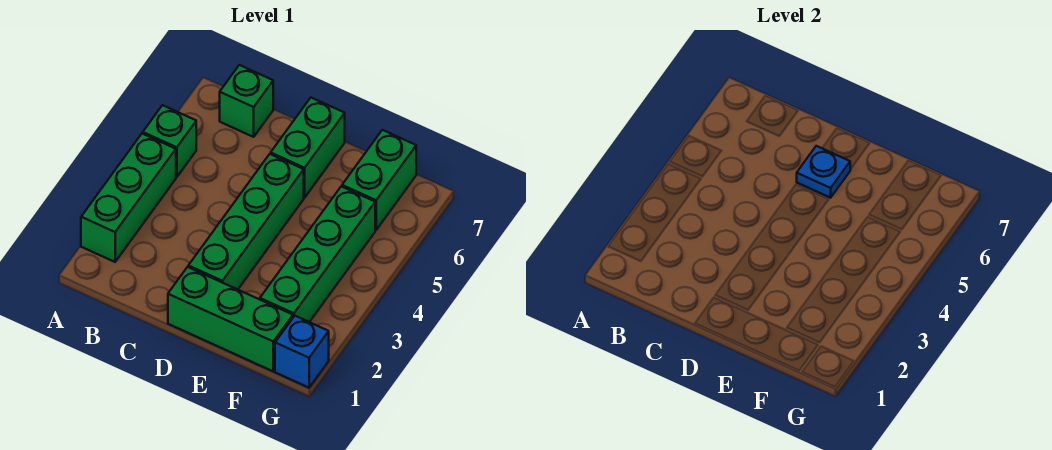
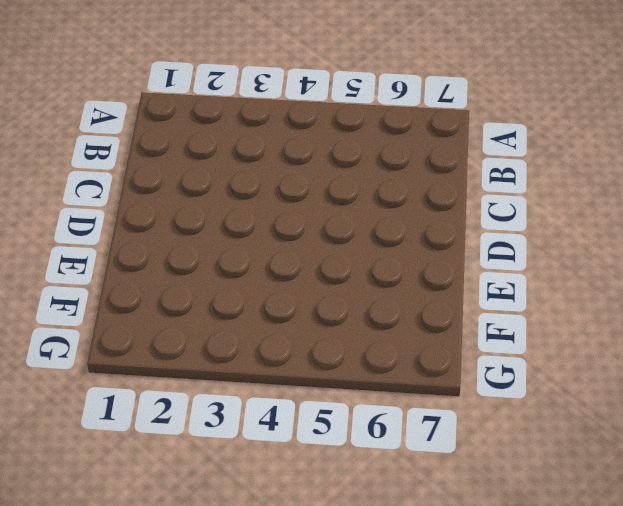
none -> green brick A2:A4 level 1
none -> green brick A5 level 1

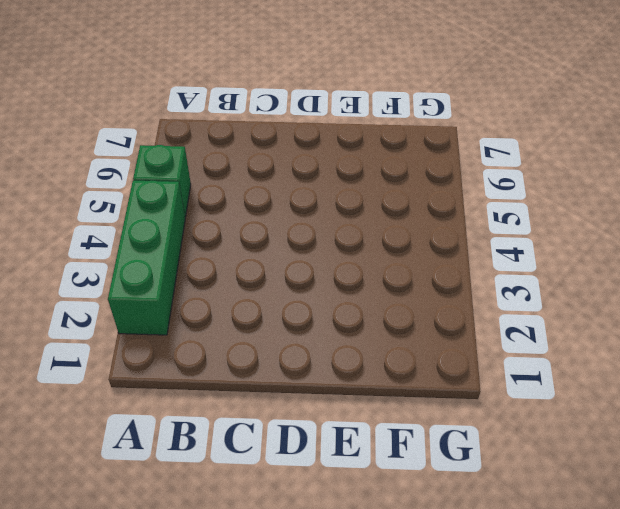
none -> green brick B7 level 1
none -> green brick D1:F1 level 1

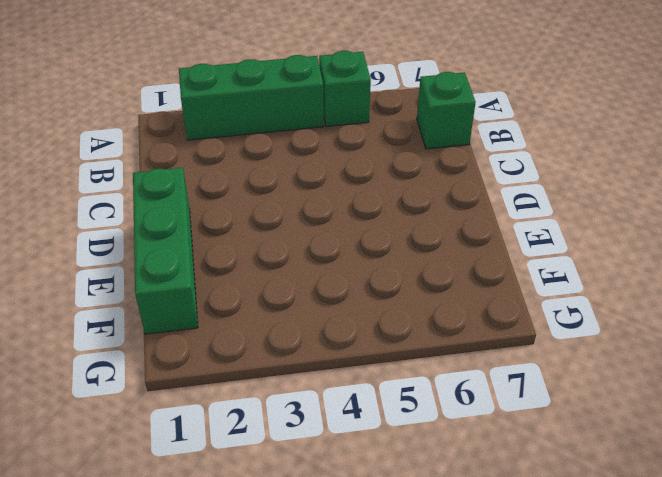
none -> green brick D2:D5 level 1
none -> green brick D6:D7 level 1

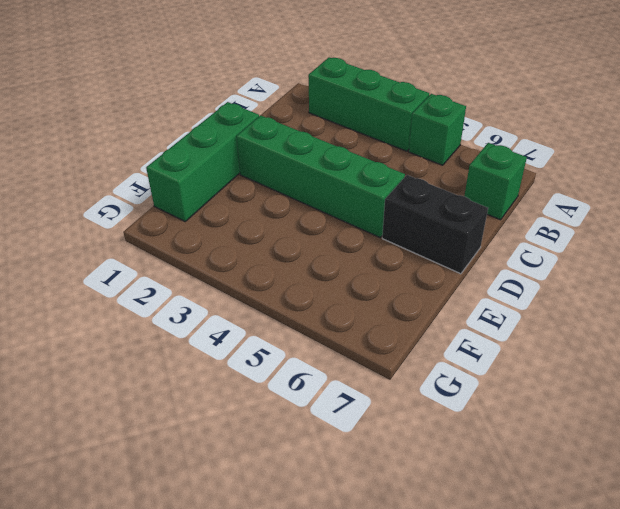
black brick D6:D7 level 1 -> green brick D6:D7 level 1
none -> green brick F2:F5 level 1
none -> green brick F6:F7 level 1

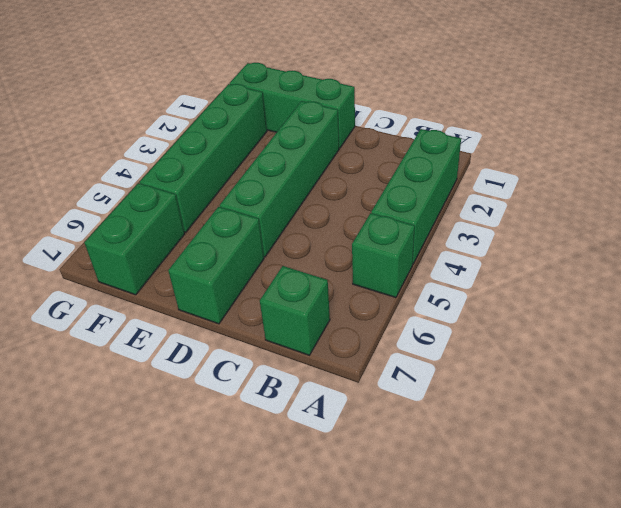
none -> blue brick G1 level 1
none -> blue plate D6 level 2

